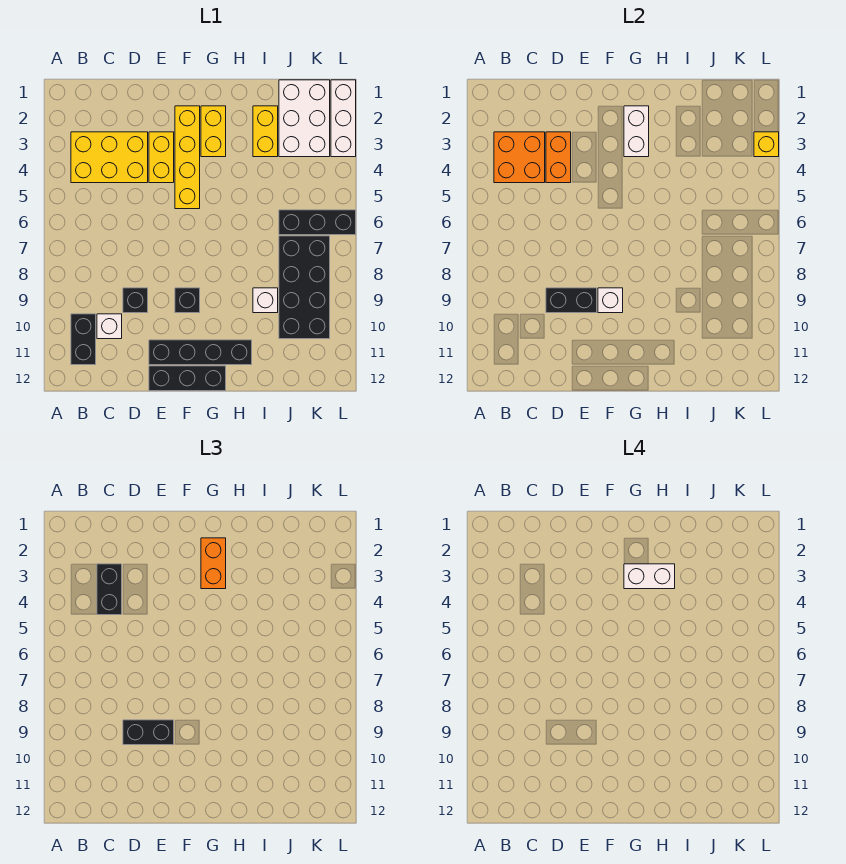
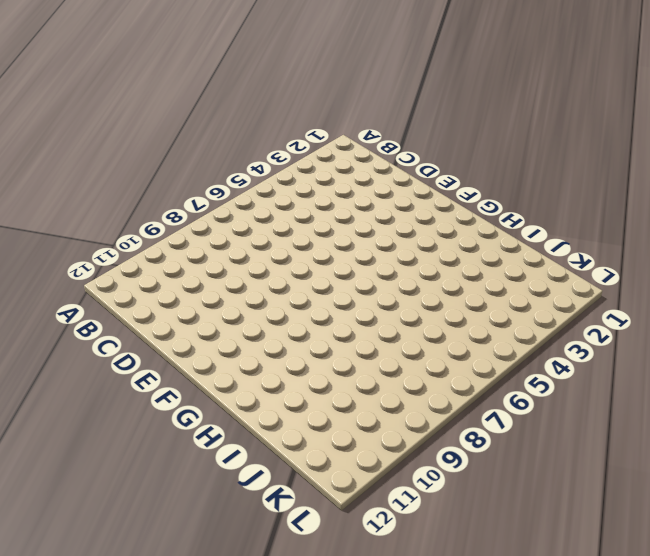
none -> yellow brick B3:D4 level 1
none -> black brick B10:B11 level 1
none -> white brick C10 level 1

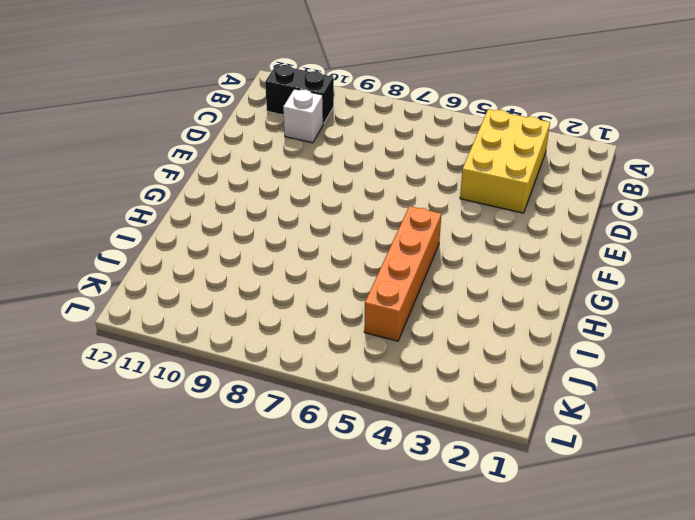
orange brick G5:J5 level 1 -> none
none -> black brick D9 level 1
none -> yellow brick E3:E4 level 1
none -> black brick E11:H11 level 1

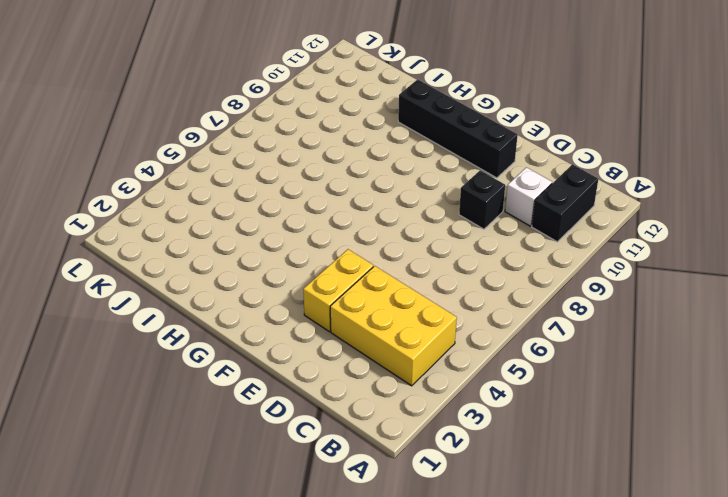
none -> black brick E12:G12 level 1
none -> yellow brick F2:F5 level 1
none -> black brick F9 level 1

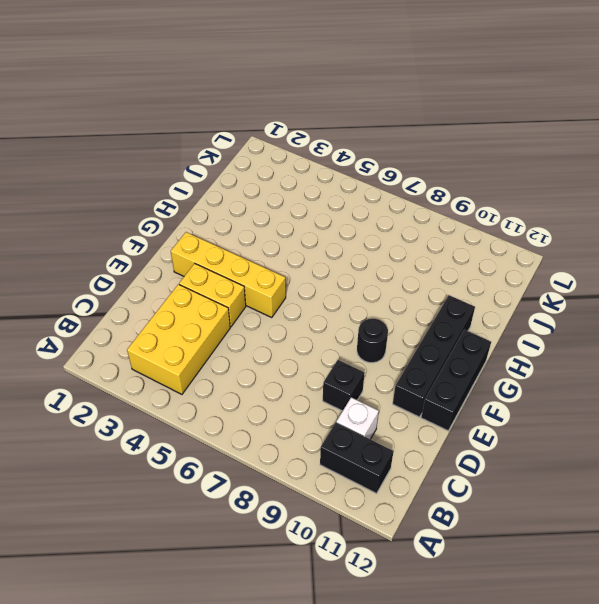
black round brick F9 level 1 -> black brick F9 level 1
none -> yellow brick G2:G3 level 1
none -> yellow brick I2:I3 level 1
none -> white brick I9 level 1

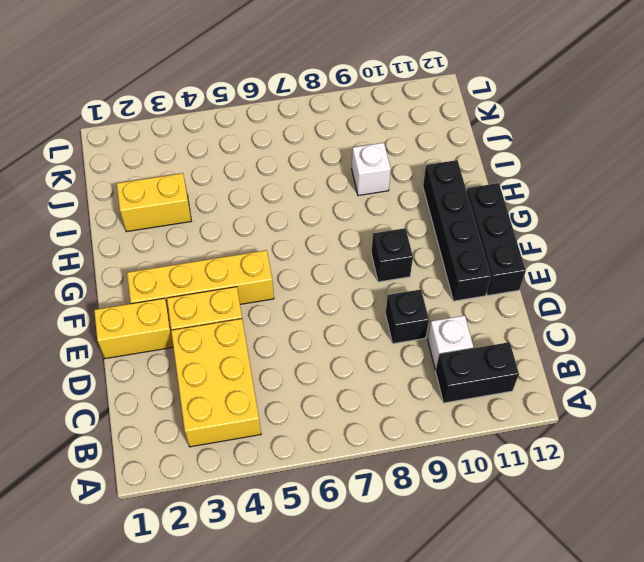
yellow brick E1:E2 level 1 -> yellow brick G2:G3 level 1
none -> white brick J1:K3 level 1
none -> black brick J6:L6 level 1
none -> black brick J7:K10 level 1

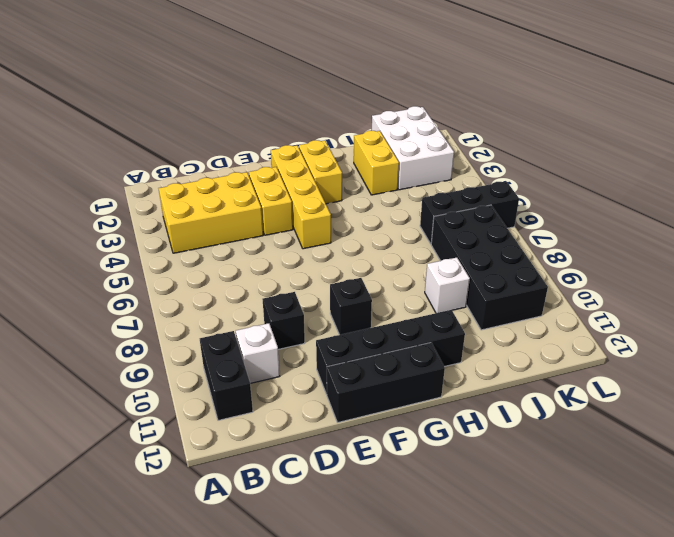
none -> white brick L1:L3 level 1
none -> orange brick B3:C4 level 2
none -> orange brick D3:D4 level 2

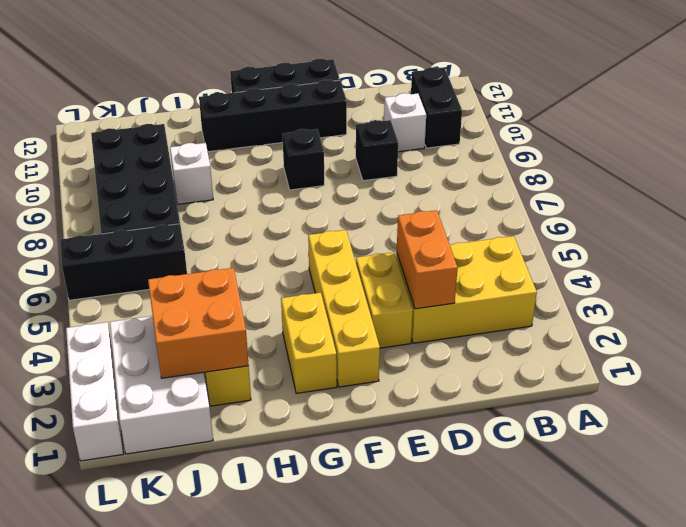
orange brick I2:J3 level 2 -> orange brick B3:C4 level 2
none -> black brick D9:E9 level 2
none -> white brick F9 level 2
none -> white brick G2:G3 level 2

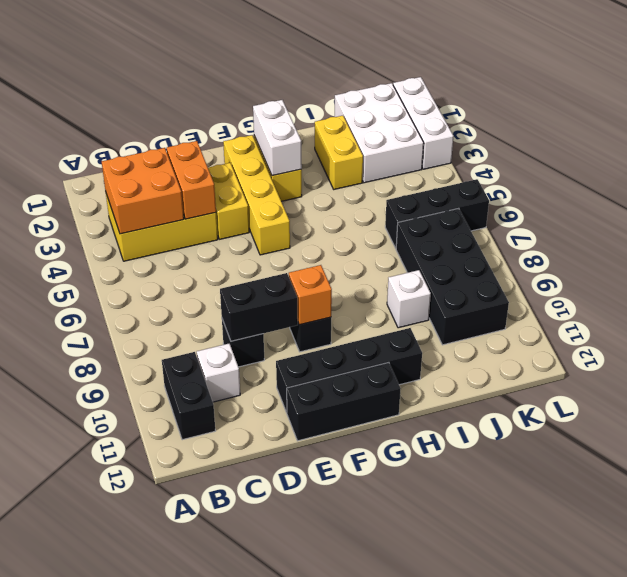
orange brick F9 level 2 -> white brick F9 level 2
none -> yellow brick L3 level 2
none -> black brick C3:C4 level 3
none -> black brick D9:E9 level 3

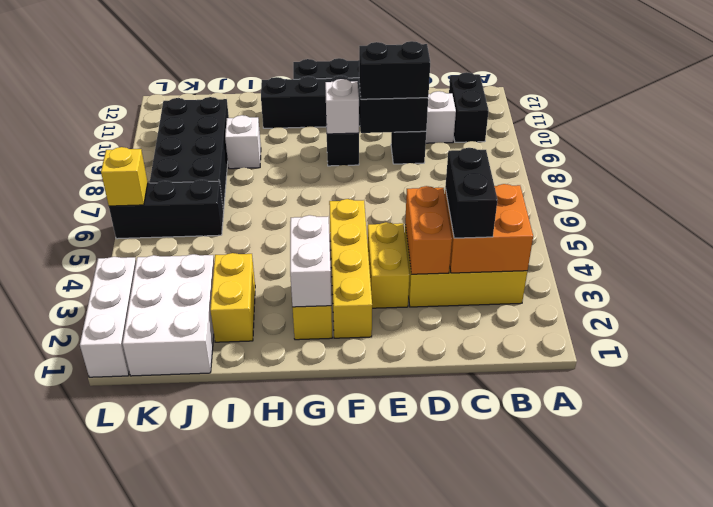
yellow brick L6 level 2 -> yellow brick L3 level 2
none -> orange brick G2:G3 level 3
none -> white brick G3:H3 level 4

